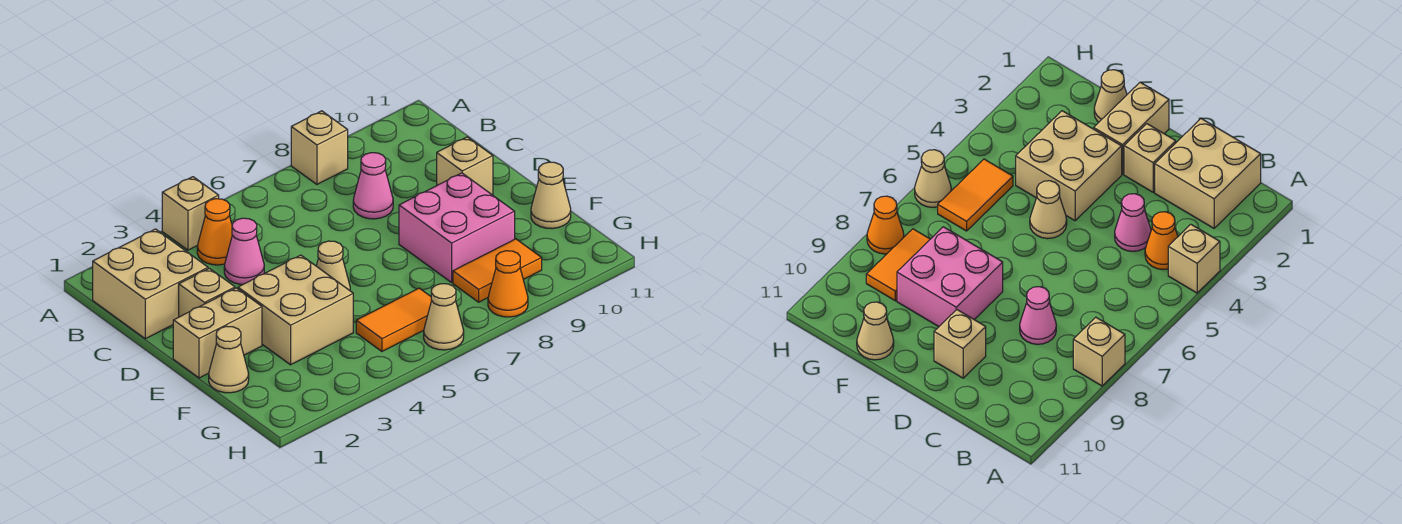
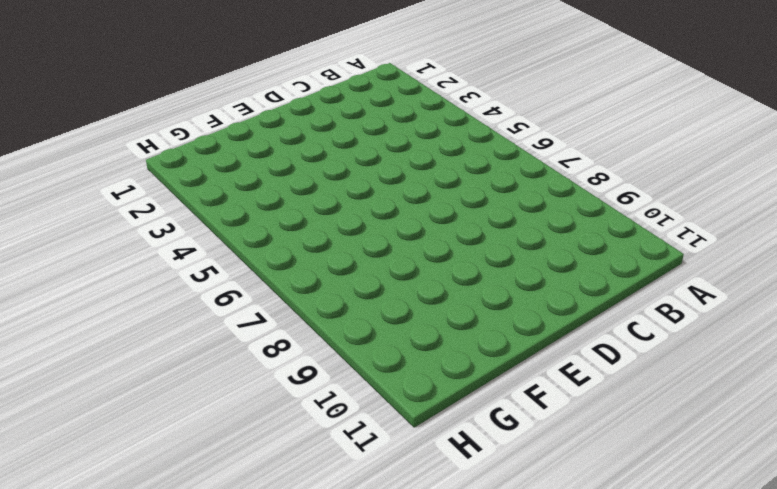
none -> tan brick A4 level 1
none -> tan brick A8 level 1
none -> tan brick B1:C2 level 1

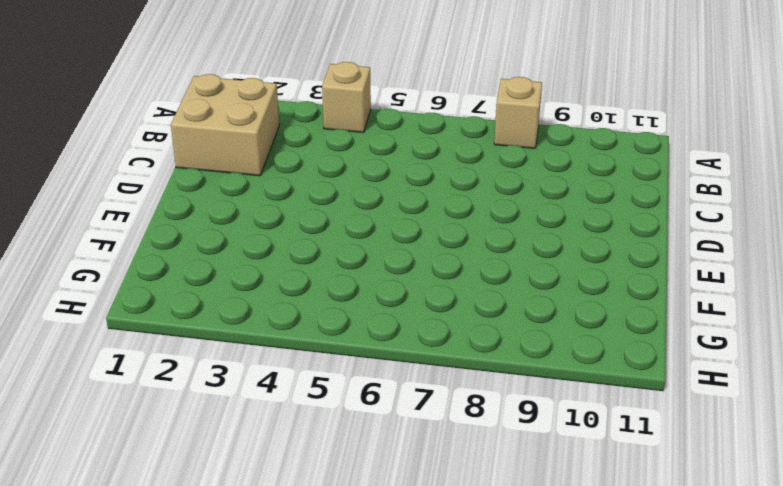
none -> orange cone B4 level 1
none -> pink cone C4 level 1
none -> pink cone C8 level 1

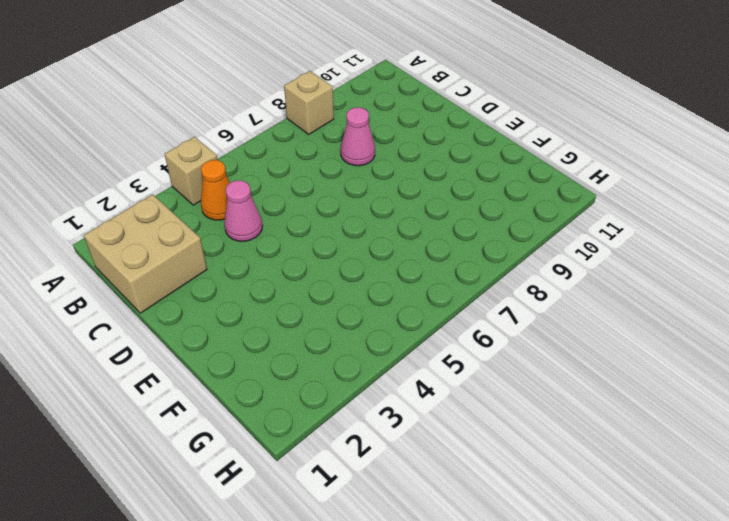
none -> tan brick D2 level 1
none -> tan brick D10 level 1
none -> tan brick E1:E2 level 1

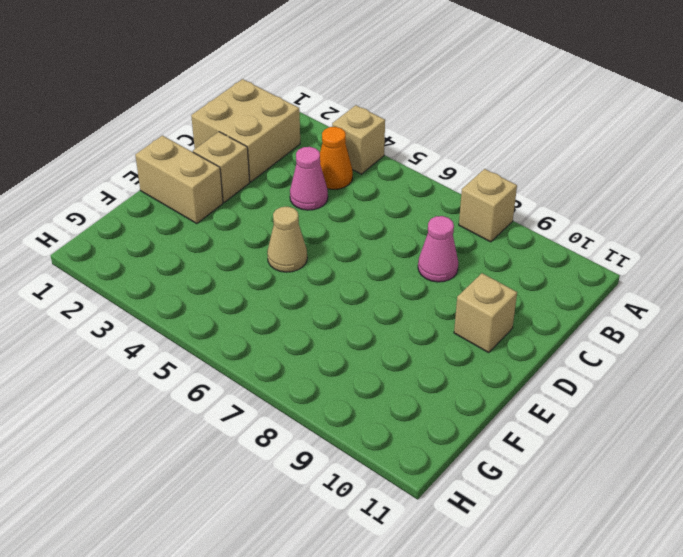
none -> tan brick E3:F4 level 1
none -> pink brick E8:F9 level 1
none -> tan cone F1 level 1

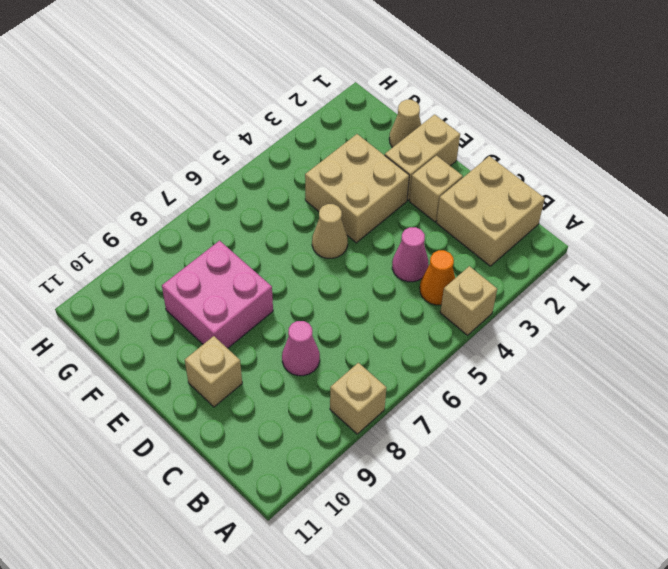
none -> tan cone F11 level 1
none -> orange tile G5:G6 level 1
none -> orange tile G8:G9 level 1

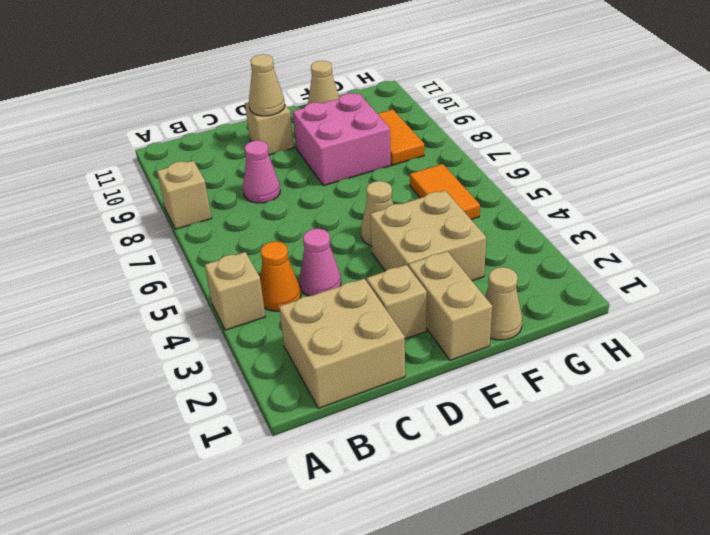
tan cone D10 level 2 -> tan cone H6 level 1
none -> orange cone H8 level 1

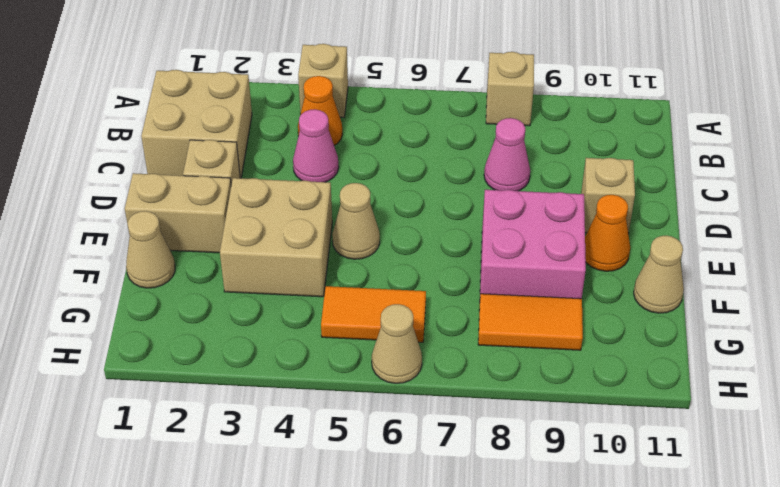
orange cone E10 level 1 -> orange cone H8 level 1

